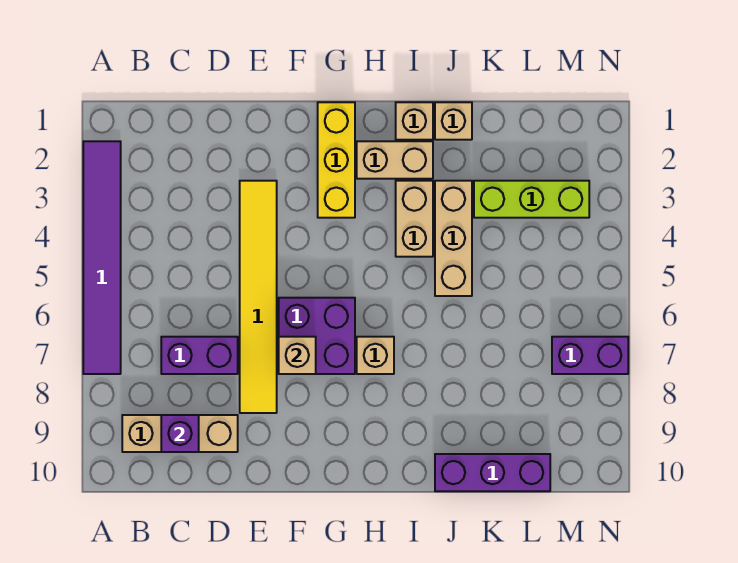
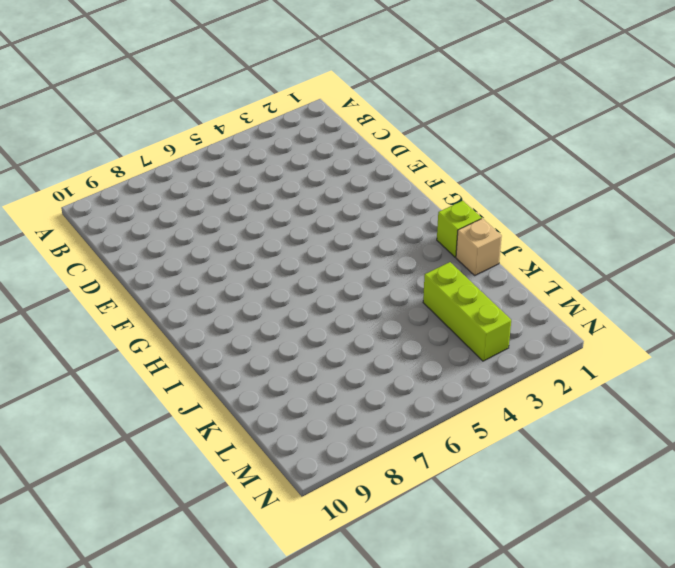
lime brick I1 level 1 -> tan brick I1 level 1
none -> purple tile A2:A7 level 1
none -> tan brick B9:D9 level 1
none -> purple brick C7:D7 level 1

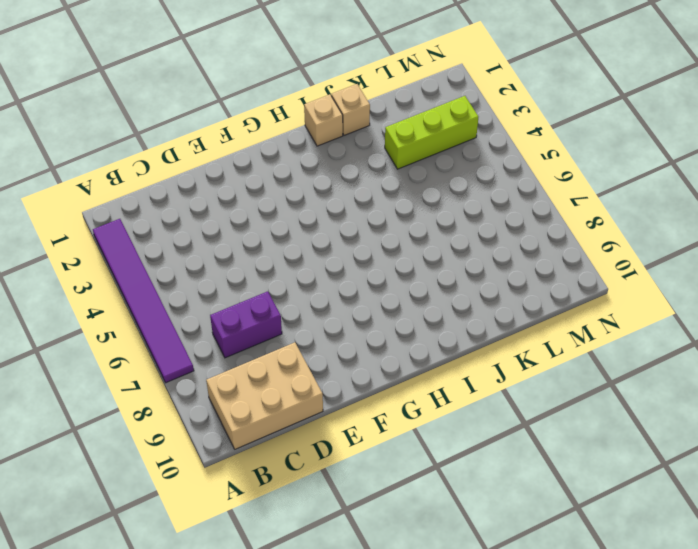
tan brick B9:D10 level 1 -> tan brick B9:D9 level 1
none -> yellow tile E3:E8 level 1
none -> purple brick F6:G7 level 1
none -> yellow brick G1:G3 level 1

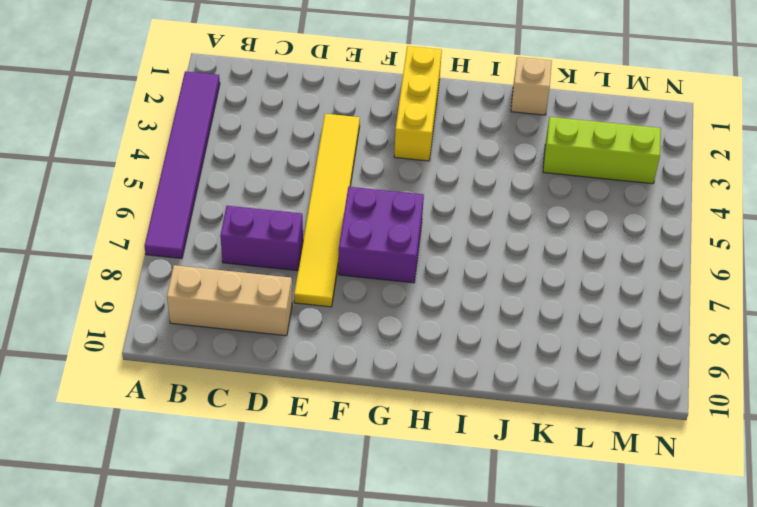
none -> tan brick H2:I2 level 1
none -> tan brick H7 level 1
none -> tan brick I1 level 1

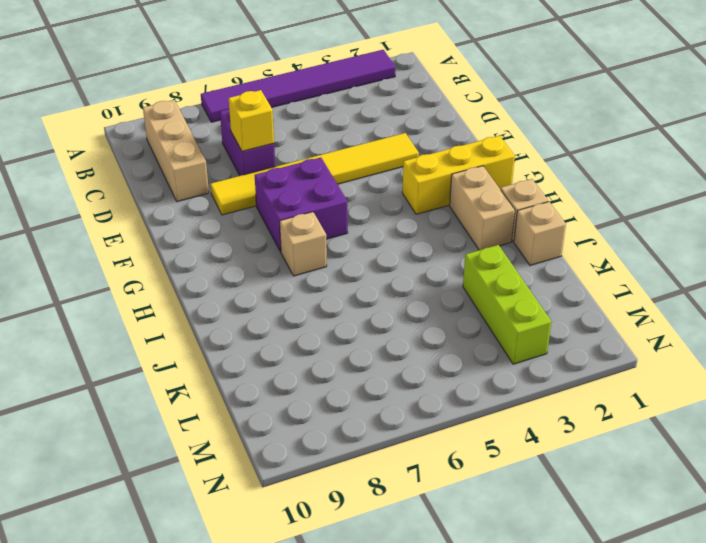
yellow brick D7 level 2 -> none
none -> tan brick I3:I4 level 1
none -> tan brick J3:J5 level 1
none -> purple brick J10:L10 level 1

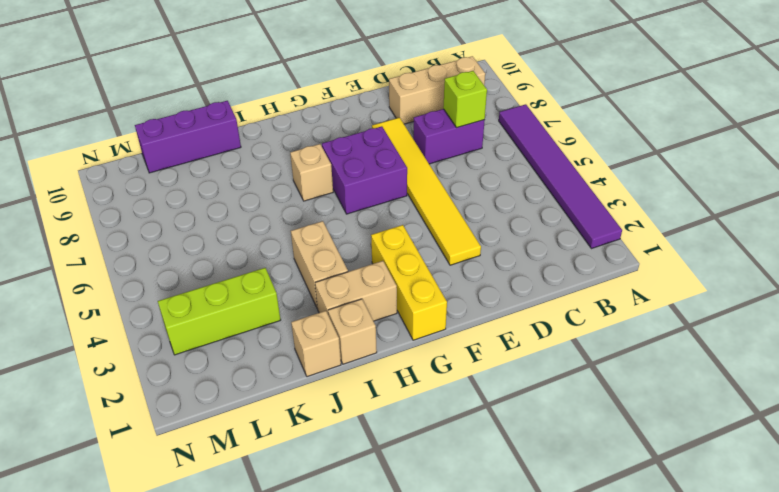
lime brick C7 level 2 -> none
none -> tan brick J3:J5 level 1
none -> purple brick M7:N7 level 1
none -> purple brick C9 level 2

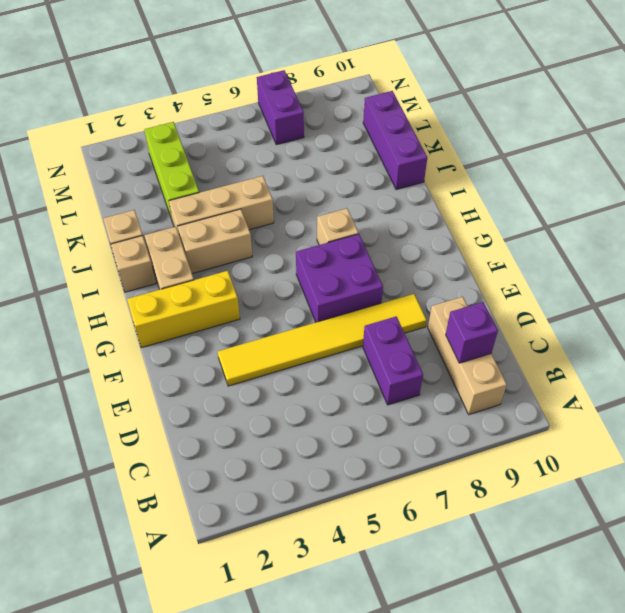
none -> purple tile A2:A7 level 1
none -> tan brick F7 level 2

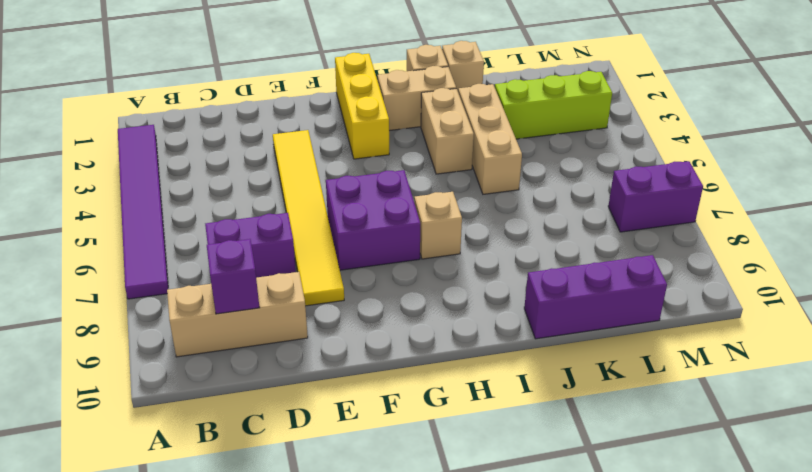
none -> tan brick F7 level 2

